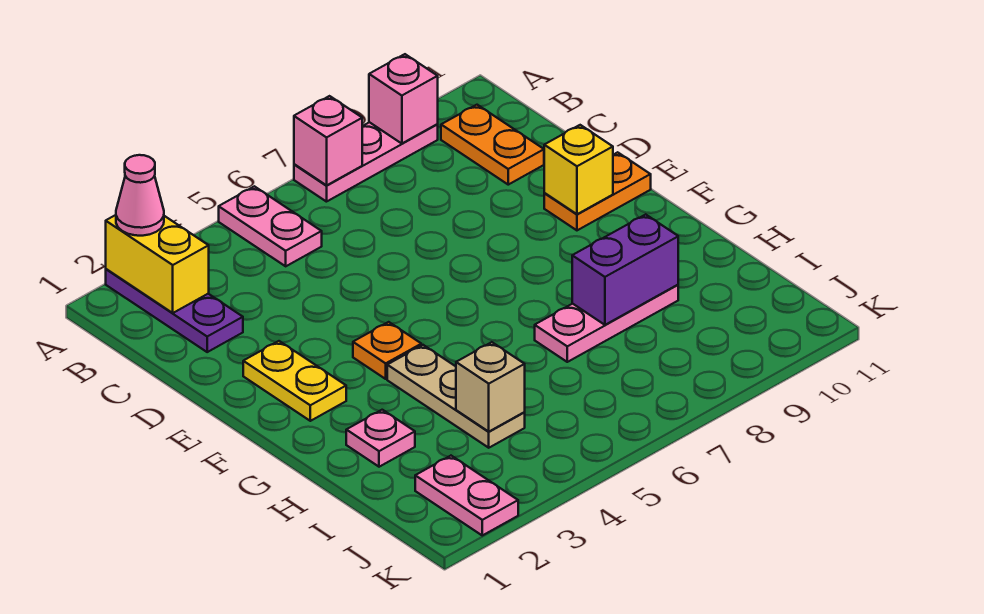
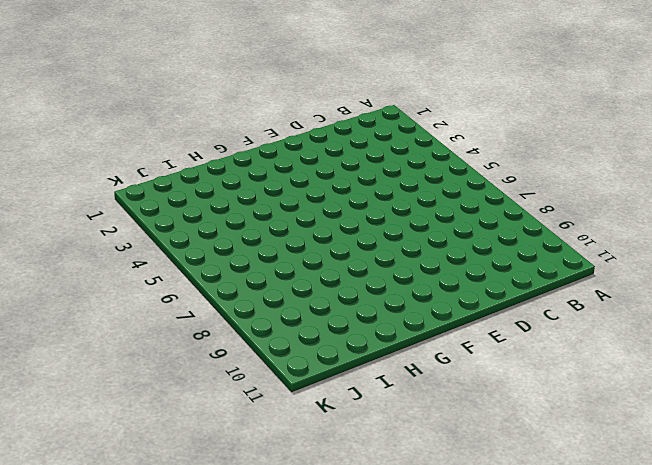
none -> purple plate A2:C2 level 1
none -> pink plate A5:B5 level 1
none -> pink plate A7:A9 level 1

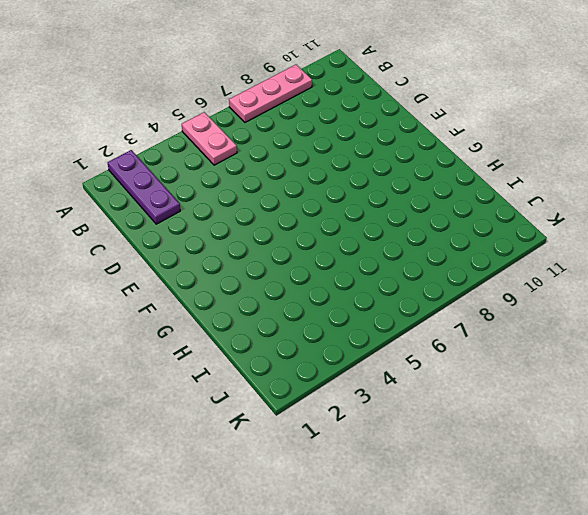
none -> orange plate B10:C10 level 1
none -> yellow plate E2:F2 level 1
none -> orange plate E10:E11 level 1

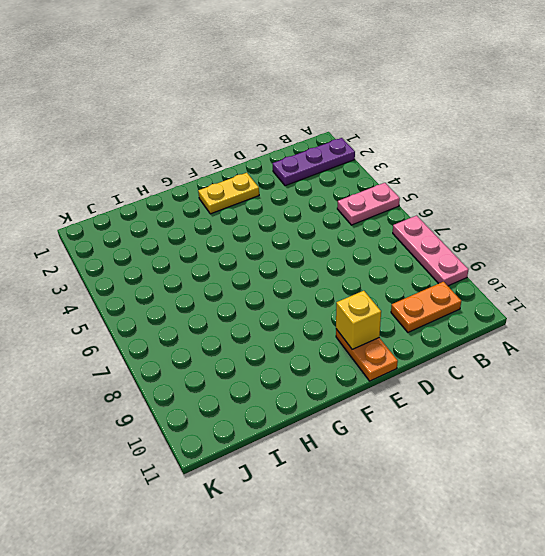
none -> orange plate F4 level 1
none -> tan plate G4:I4 level 1
none -> pink plate H2 level 1

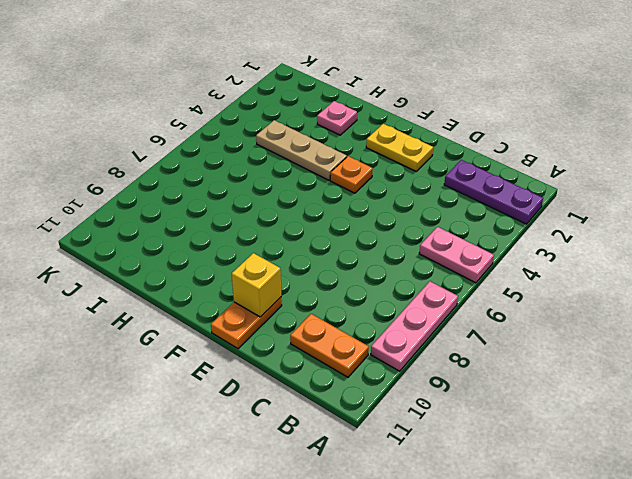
none -> pink plate H7:H9 level 1
none -> pink plate J2:K2 level 1
none -> yellow brick A2:B2 level 2

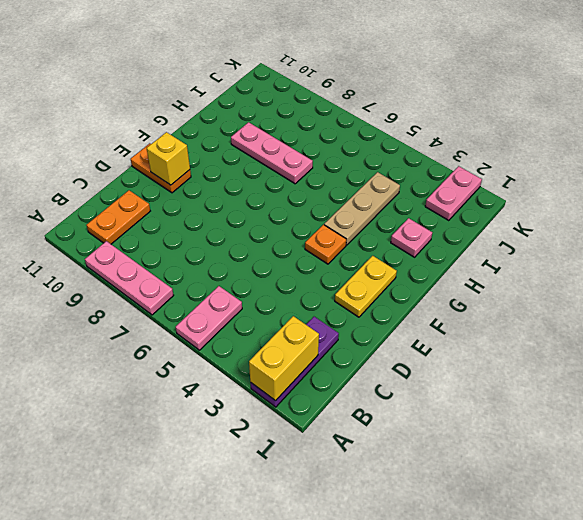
none -> pink brick A7 level 2
none -> pink brick A9 level 2
none -> purple brick H8:H9 level 2

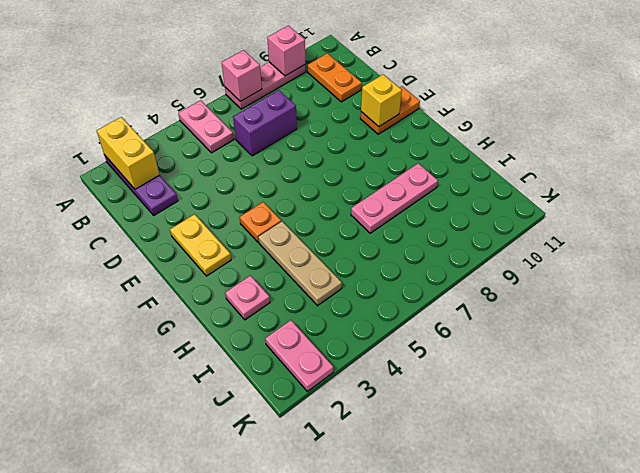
purple brick C6:C7 level 1 -> purple brick H8:H9 level 2
none -> tan brick I4 level 2
none -> pink cone A2 level 3

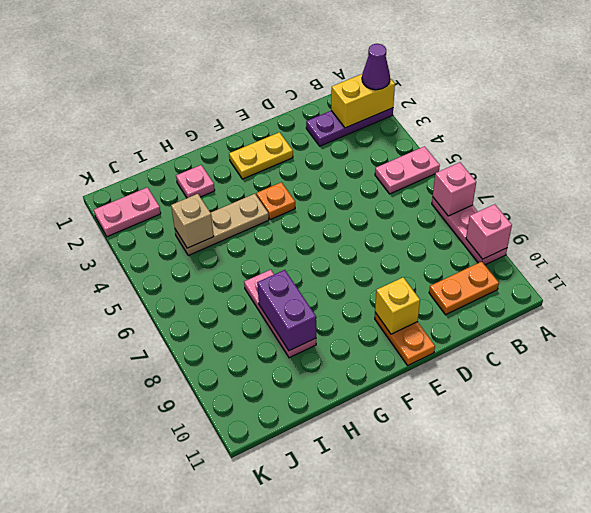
purple cone A2 level 3 -> pink cone A2 level 3

